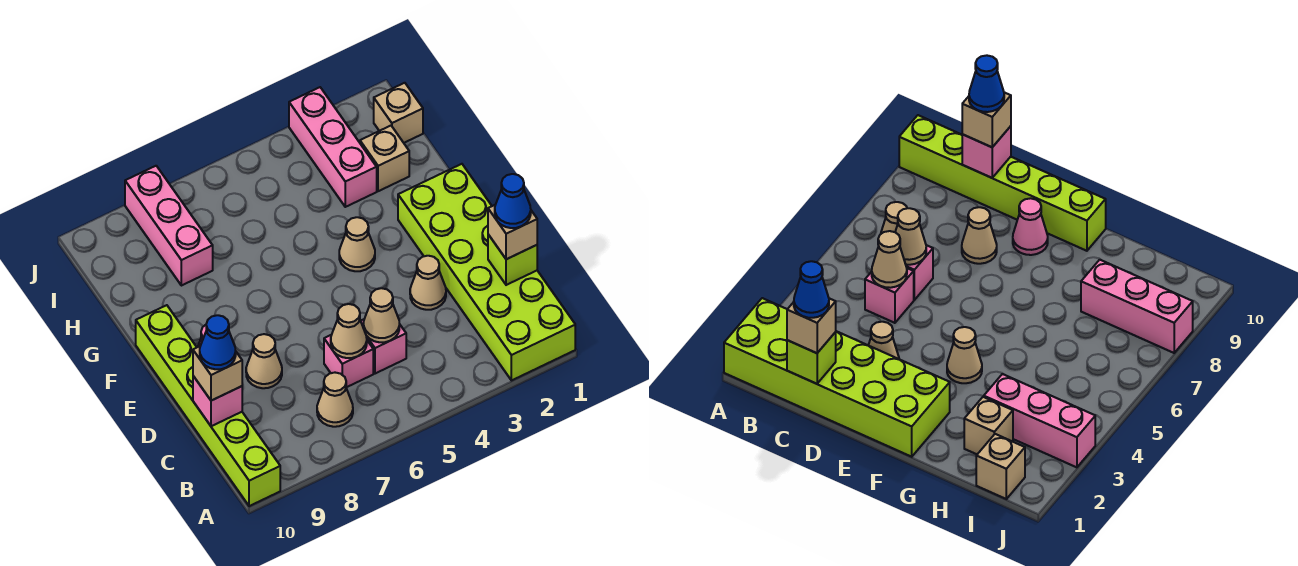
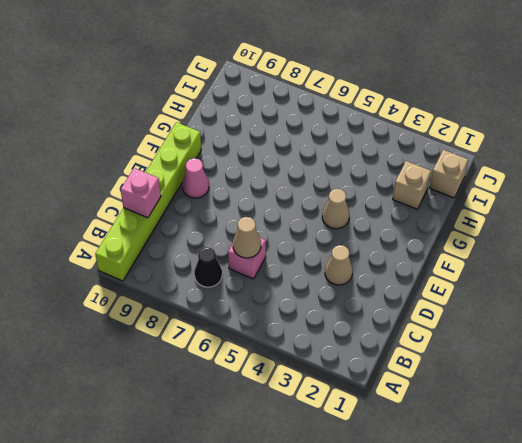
black cone B7 level 1 -> tan cone B7 level 1
none -> lime brick A1:F2 level 1
none -> pink brick C5 level 1
none -> tan cone D8 level 1

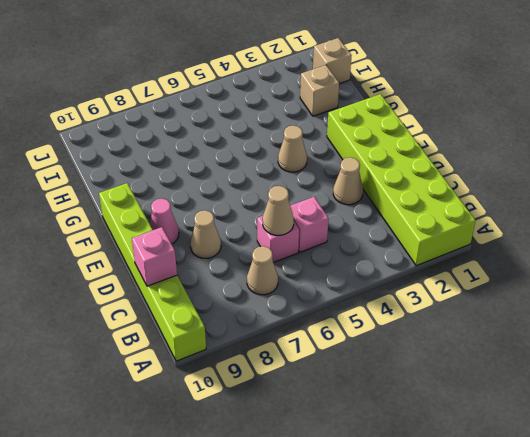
none -> pink brick H3:J3 level 1
none -> pink brick H8:J8 level 1
none -> lime brick C1 level 2

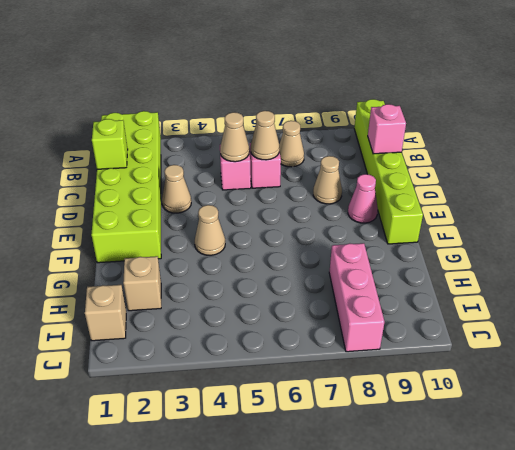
none -> pink brick H3:J3 level 1
none -> tan brick C1 level 3
none -> tan brick C10 level 3

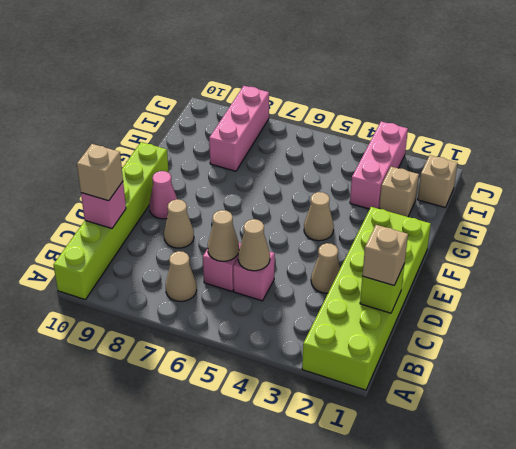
none -> blue cone C1 level 4
none -> blue cone C10 level 4

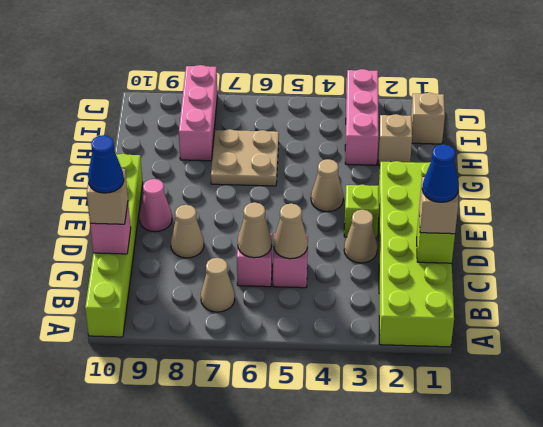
lime brick E3 level 1 -> none
tan plate G6:H7 level 1 -> none

